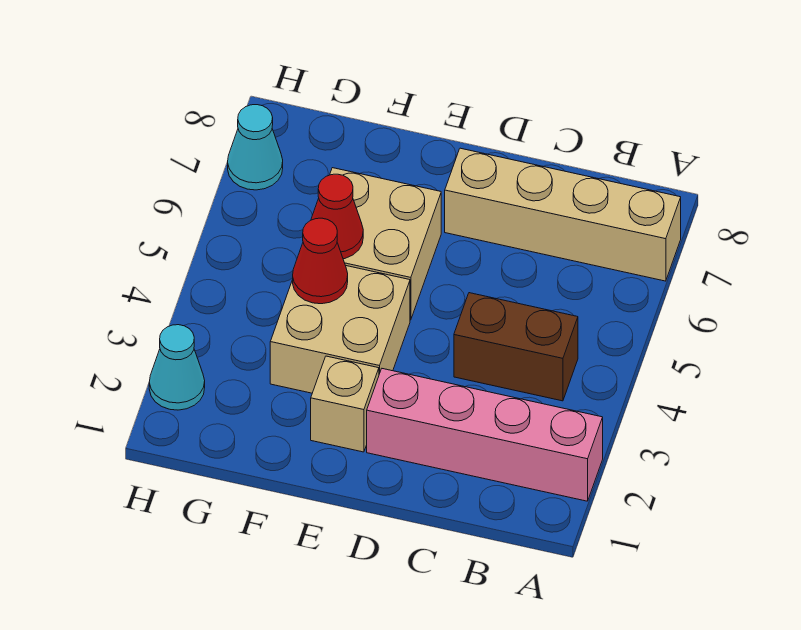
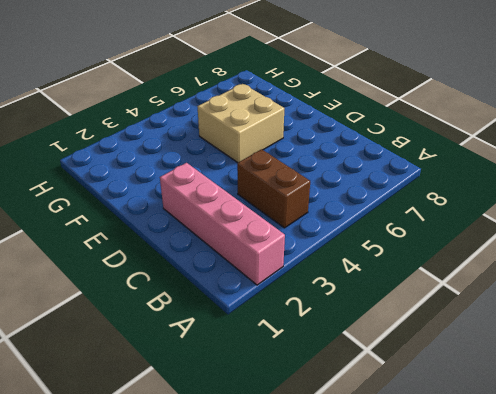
none -> tan brick A7:D7 level 1
none -> tan brick E2 level 1

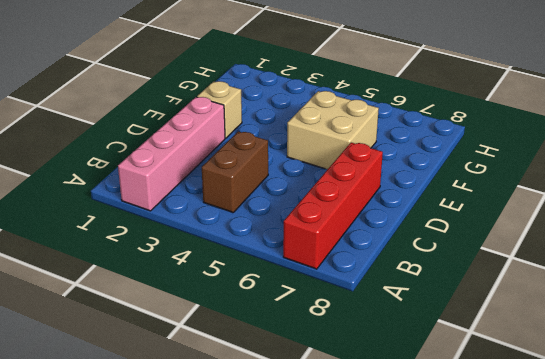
red brick A7:D7 level 1 -> tan brick A7:D7 level 1
none -> tan brick E3:F4 level 1
none -> cyan cone H2 level 1

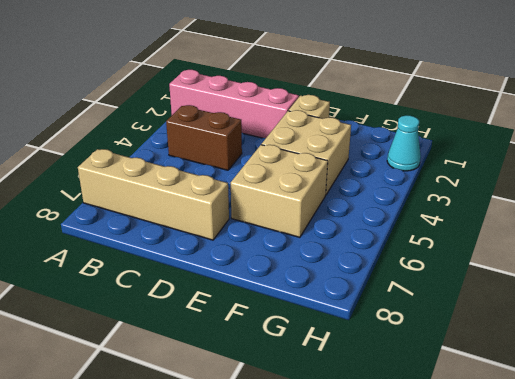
none -> cyan cone H7 level 1
none -> red cone F4 level 2

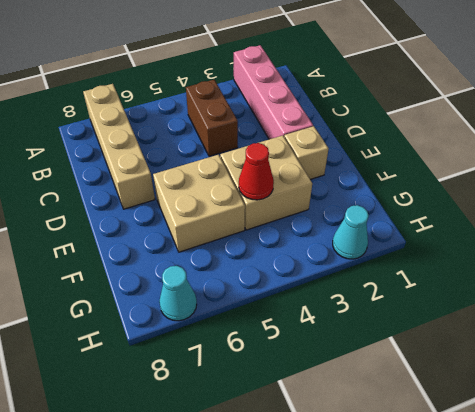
none -> red cone F5 level 2

